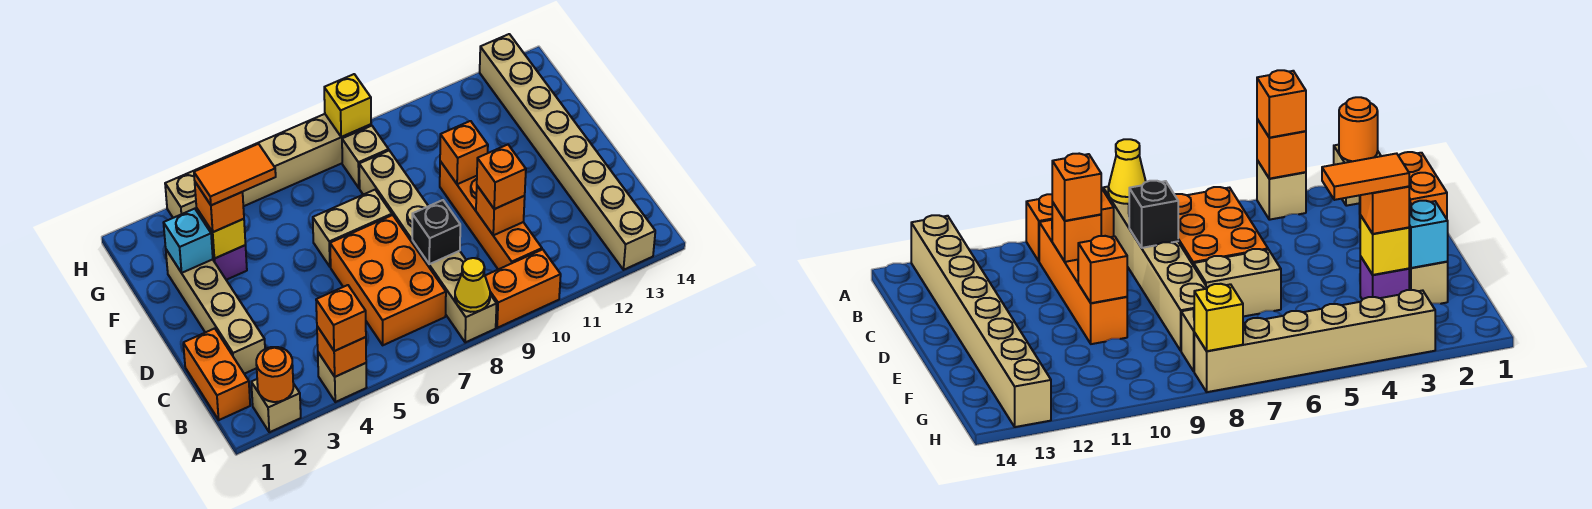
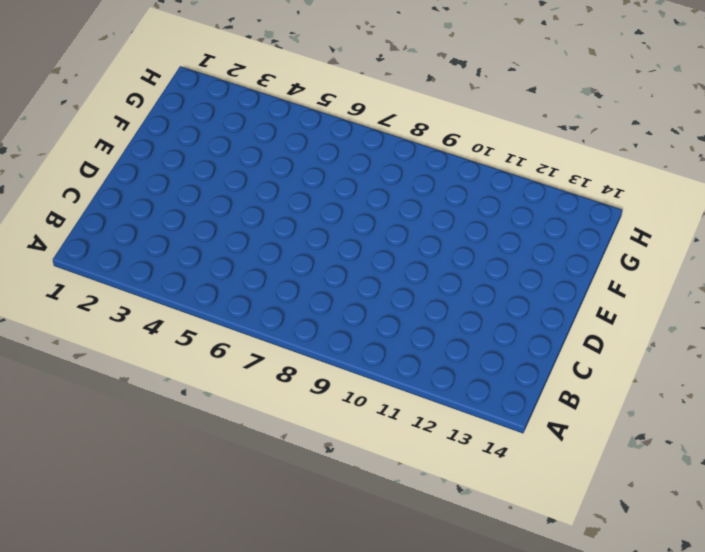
none -> tan brick A2 level 1
none -> tan brick A4 level 1
none -> tan brick A8:F8 level 1

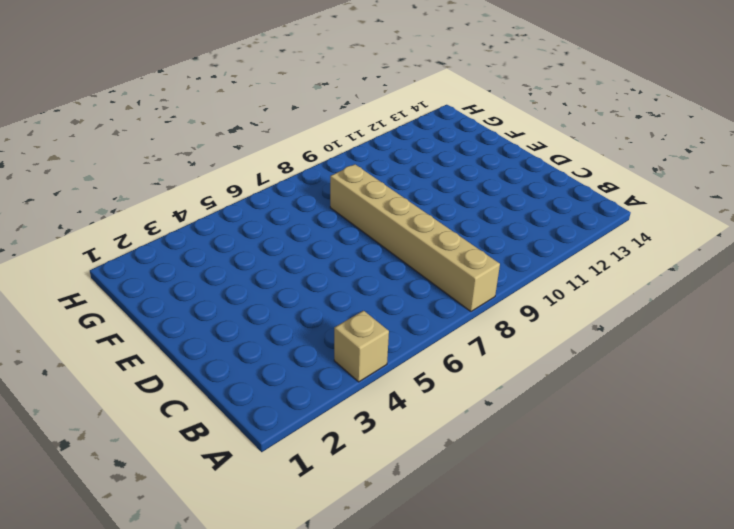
none -> tan brick A2 level 1
none -> orange brick A9:A10 level 1
none -> tan brick A13:H13 level 1

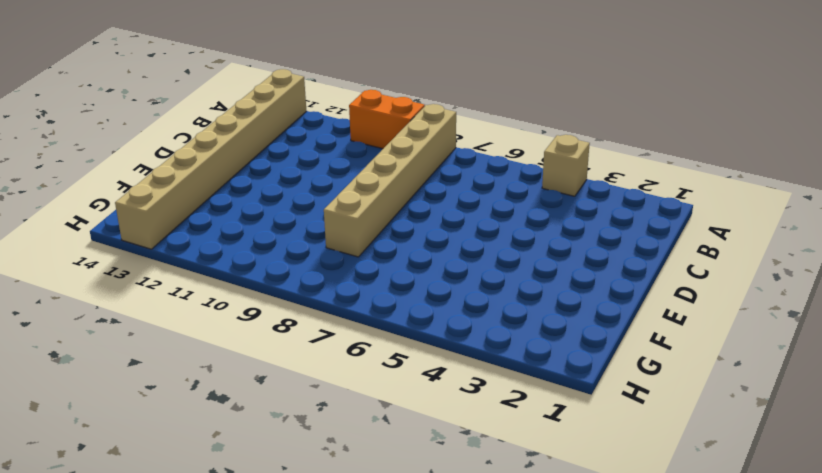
none -> tan brick A2 level 1
none -> orange brick B1:C1 level 1
none -> orange brick B6:D7 level 1

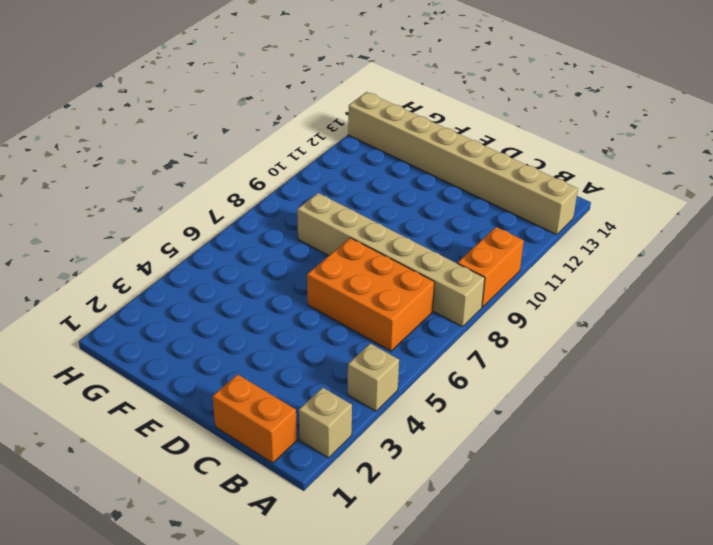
none -> orange brick B10:E10 level 1
none -> tan brick C2:F2 level 1
none -> tan brick E6:E7 level 1

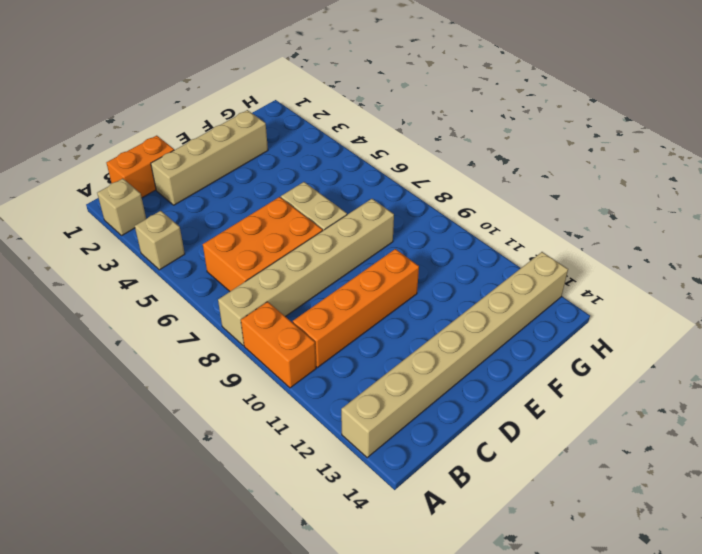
none -> purple brick F3 level 1
none -> tan brick G8 level 1
none -> tan brick H3:H8 level 1

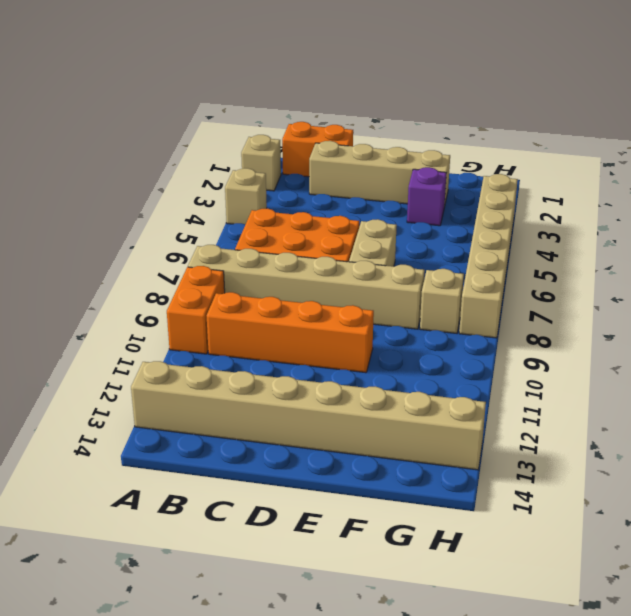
none -> orange round brick A2 level 2
none -> orange brick A4 level 2
none -> yellow cone A8 level 2

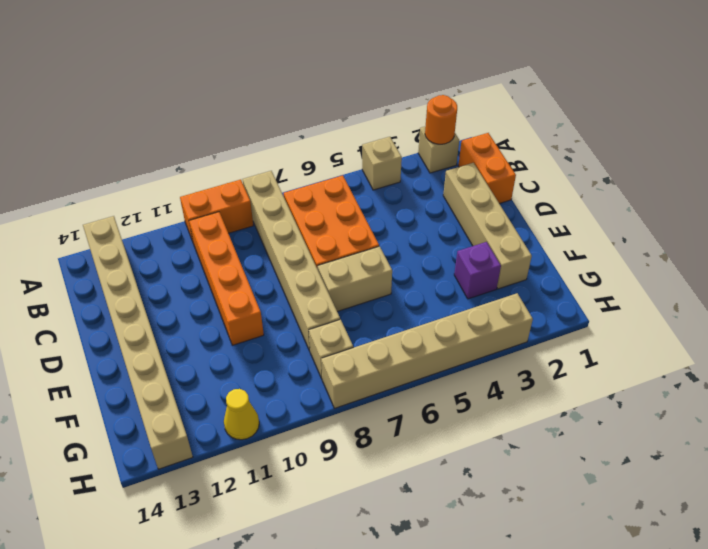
yellow cone H11 level 1 -> yellow cone A8 level 2
none -> orange brick A4 level 2
none -> black brick C8 level 2
none -> orange brick C10 level 2

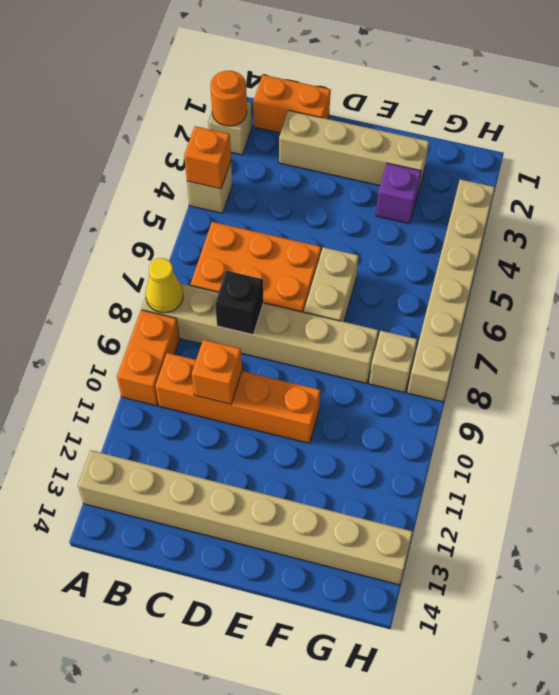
none -> orange brick E10 level 2
none -> cyan brick F2 level 2
none -> yellow brick F3 level 2

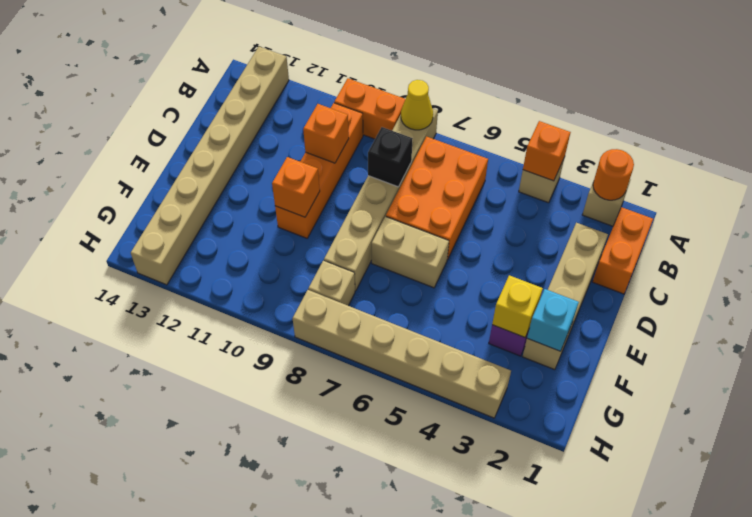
none -> yellow brick H8 level 2
none -> orange brick A4 level 3
none -> orange brick C10 level 3

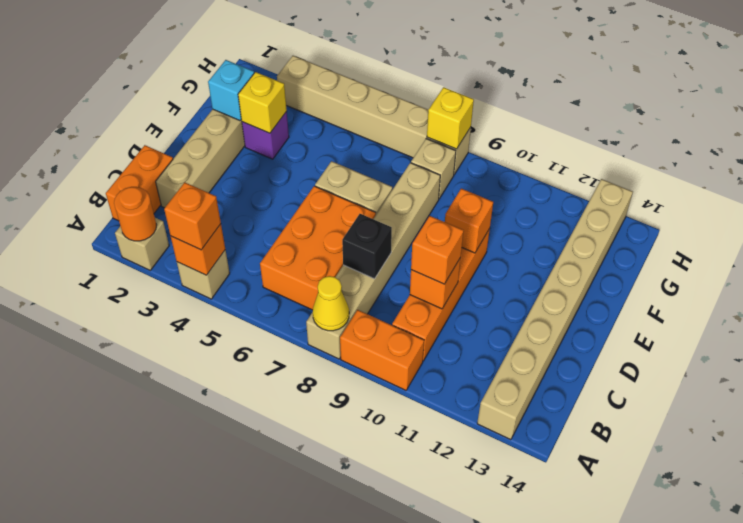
none -> orange brick F3 level 3
none -> orange tile F3:F4 level 4

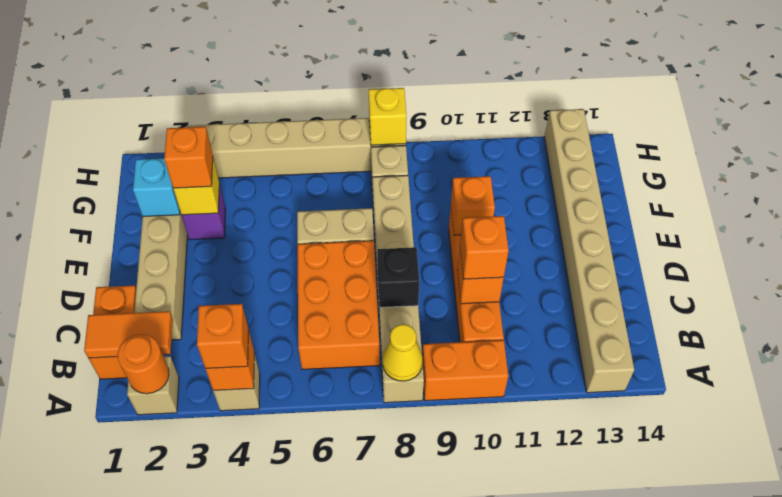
orange tile B1:B2 level 2 -> orange tile F3:F4 level 4

